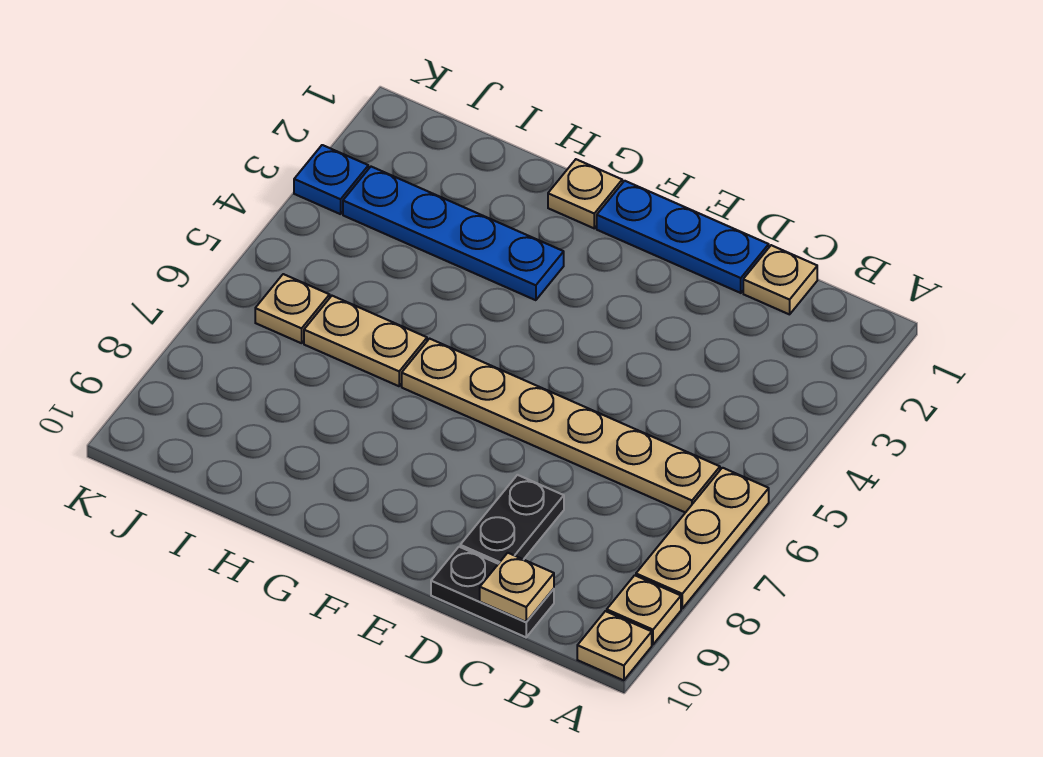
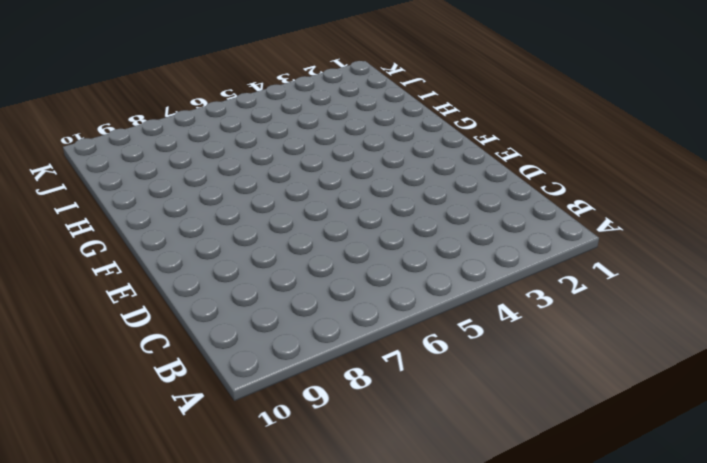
none -> tan plate A6:A8 level 1
none -> tan plate A9 level 1
none -> tan plate A10 level 1

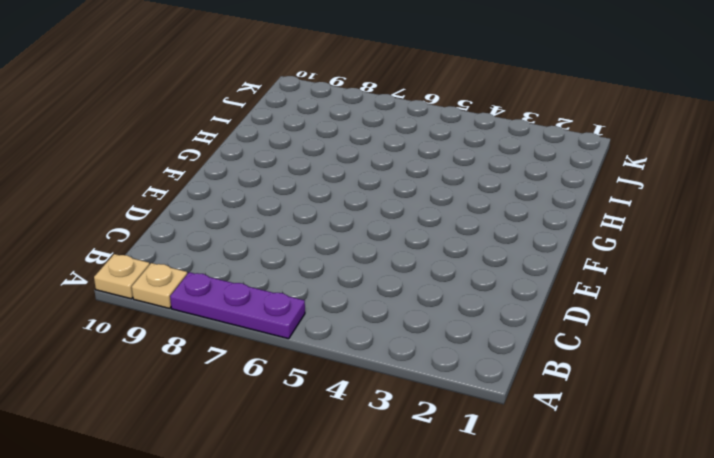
purple plate A6:A8 level 1 -> tan plate A6:A8 level 1
none -> tan plate B6:G6 level 1
none -> tan plate C1 level 1
none -> black plate C10:D10 level 1

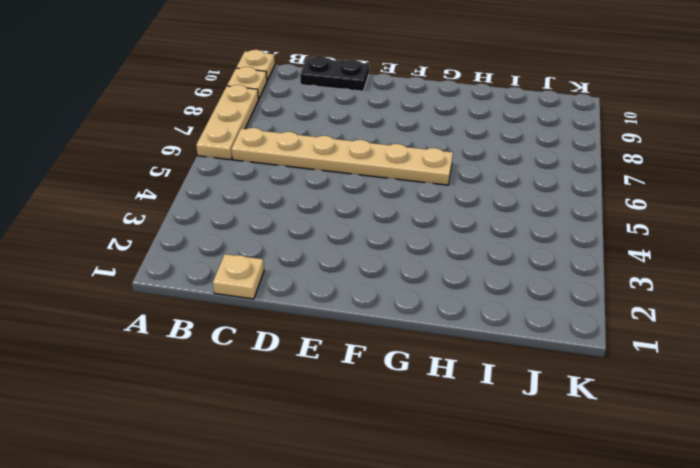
none -> blue plate D1:F1 level 1
none -> black plate D8:D9 level 1
none -> tan plate G1 level 1

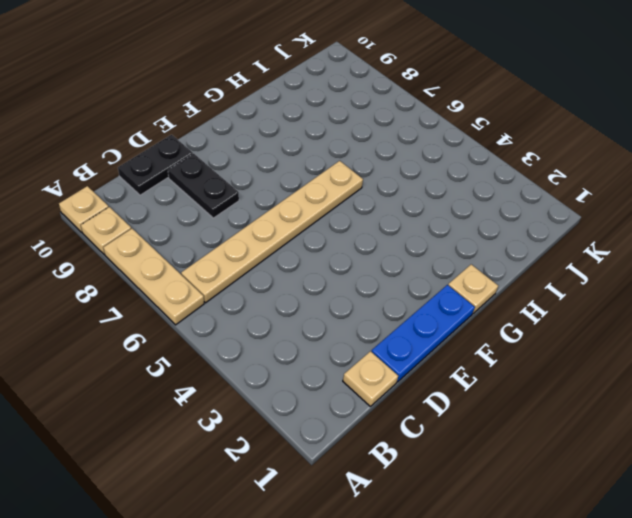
none -> blue plate G3:J3 level 1
none -> tan plate H6:I6 level 1
none -> tan plate J6 level 1

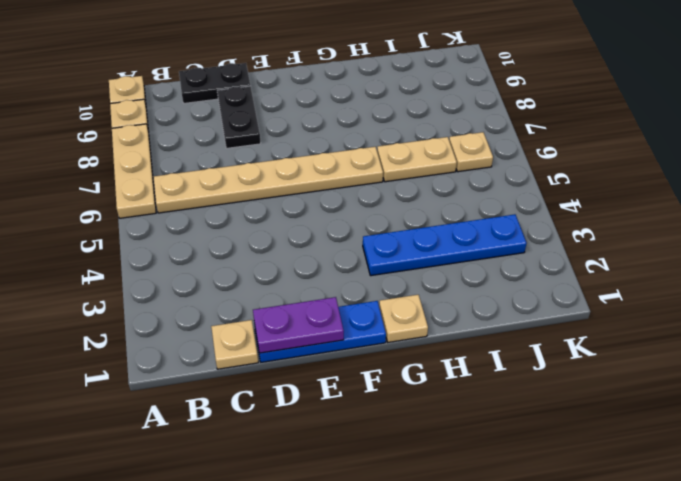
purple plate D1:E1 level 2 -> none
none -> blue plate K3 level 1
none -> tan plate C10 level 2

